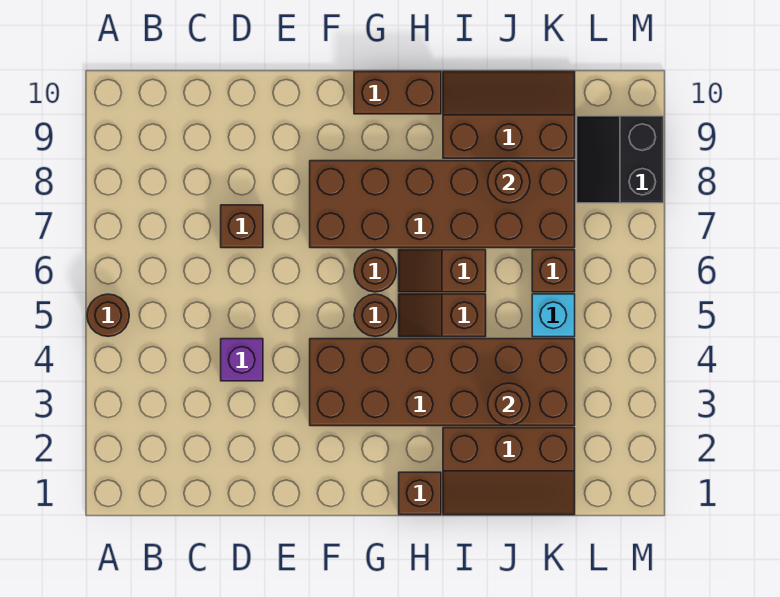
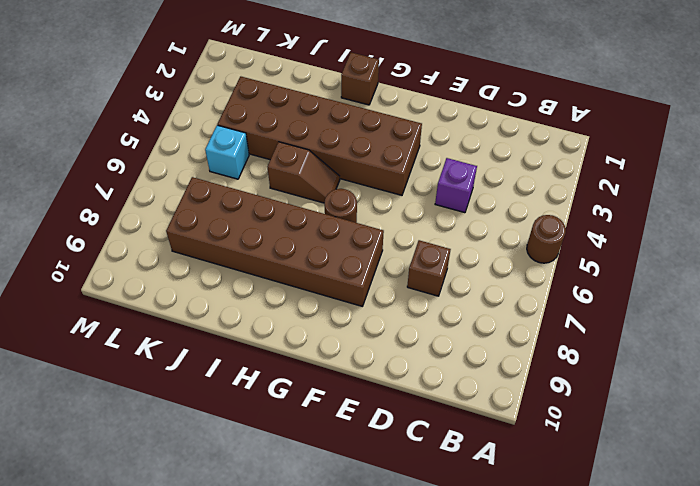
none -> brown round brick G5 level 1
none -> brown brick G10:H10 level 1
none -> brown slope H6:I6 level 1 top I

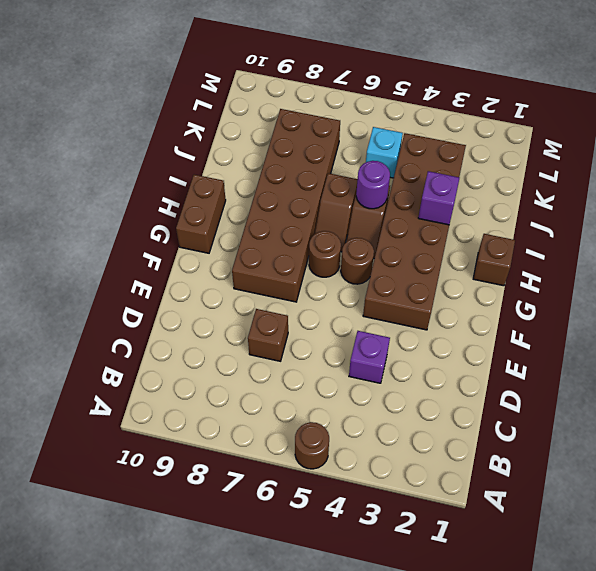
purple brick I3 level 2 -> none
purple round brick I5 level 2 -> none
none -> brown slope I1:K2 level 1 top 2
none -> brown slope I9:K10 level 1 top 9
none -> brown brick K6 level 1

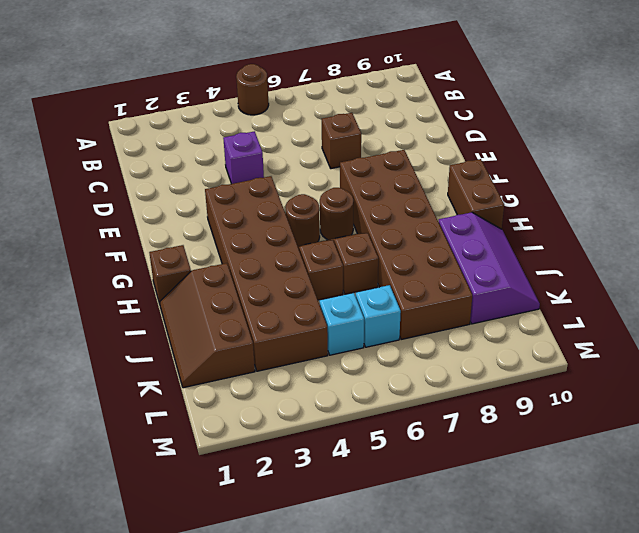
purple slope I9:K10 level 1 top 9 -> brown slope I9:K10 level 1 top 9
cyan brick K6 level 1 -> brown brick K6 level 1
none -> black slope L8:M9 level 1 top M
none -> brown round brick J3 level 2
none -> brown round brick J8 level 2

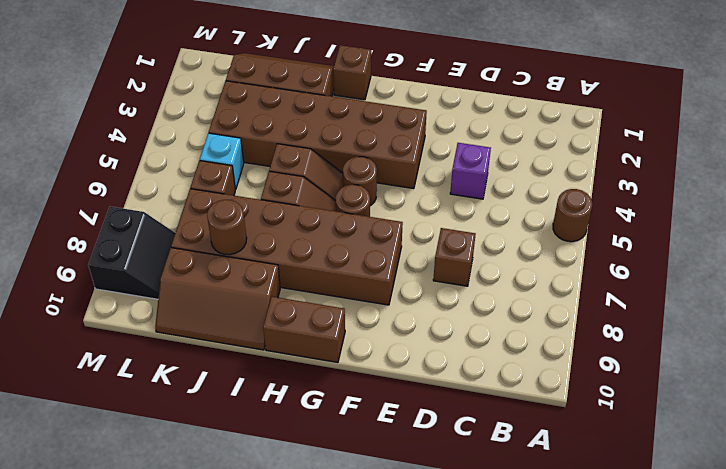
none -> brown round brick J3 level 2

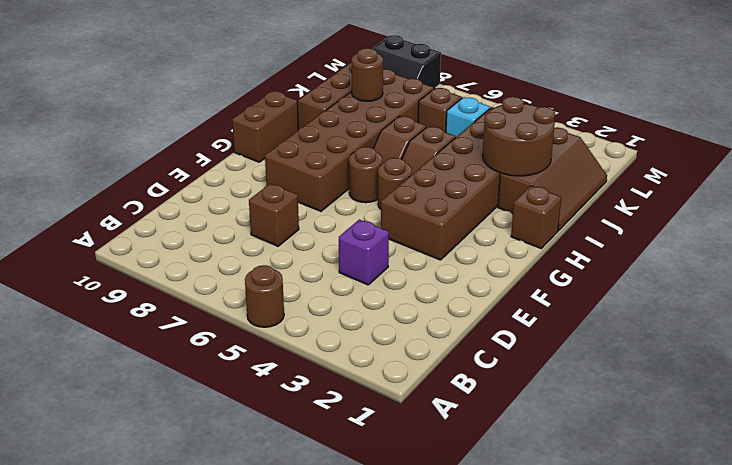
brown round brick I2:J3 level 2 -> brown round brick J3 level 2

